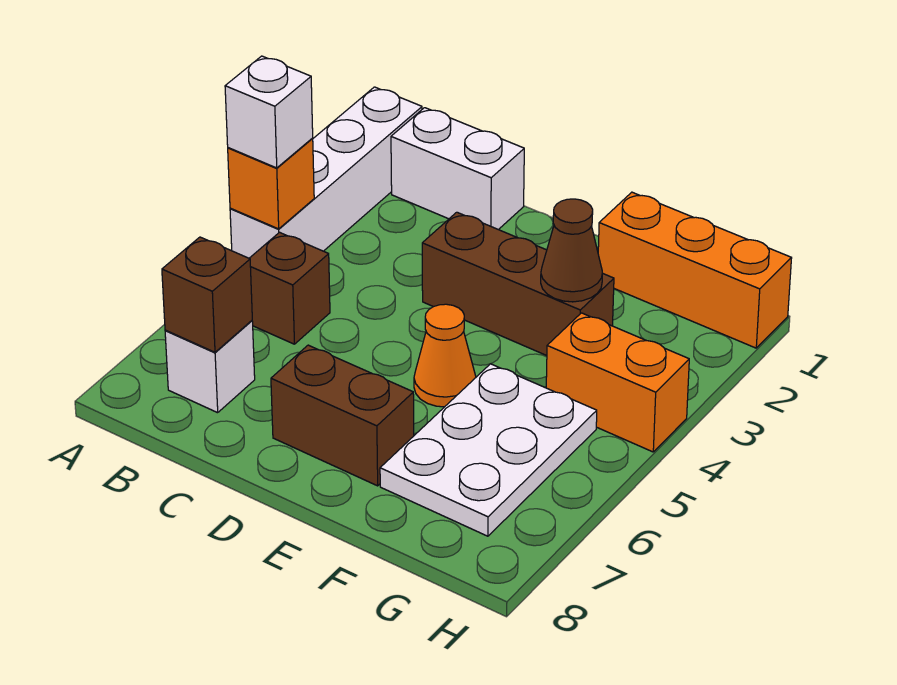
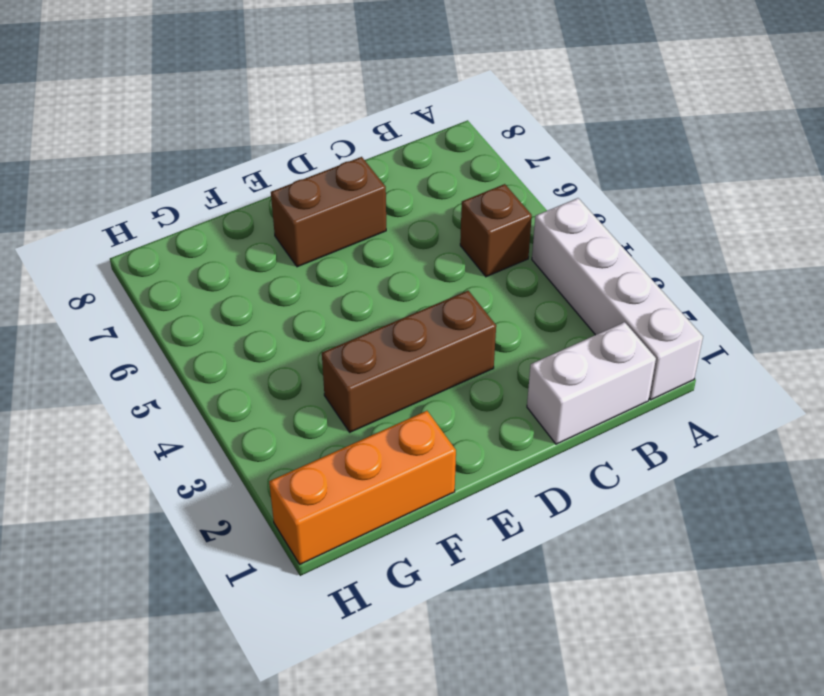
none -> white brick B7 level 1
none -> orange cone E5 level 1
none -> white plate F5:G7 level 1

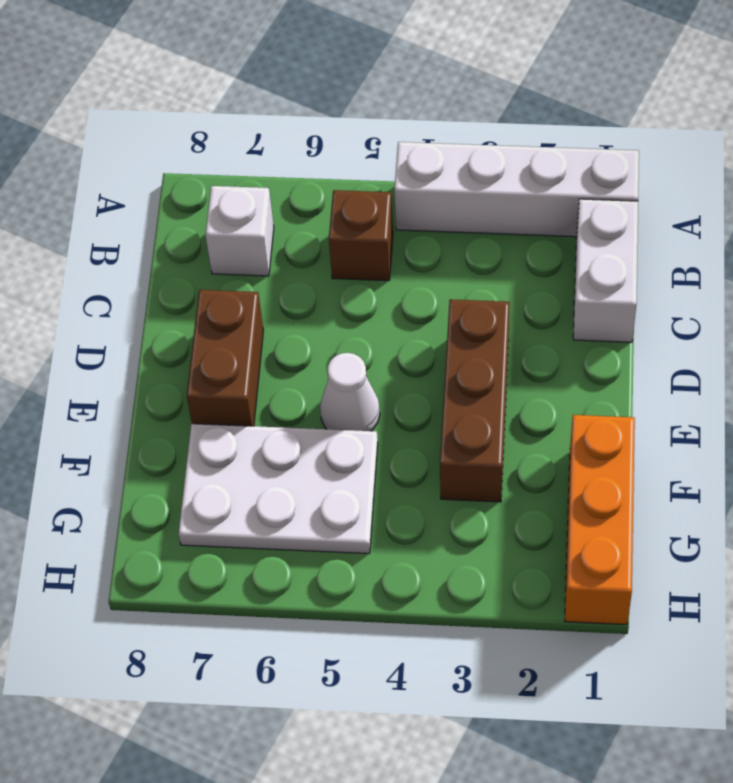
white cone E5 level 1 -> orange cone E5 level 1
none -> orange brick G4:H4 level 1
none -> orange brick A4 level 2
none -> brown brick B7 level 2

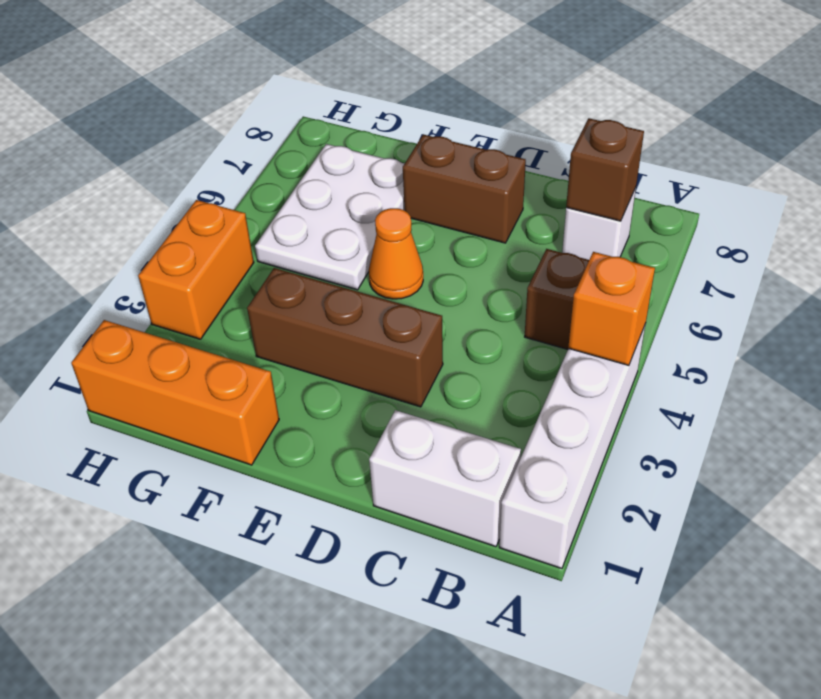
orange brick H3:H4 level 1 -> orange brick G4:H4 level 1
none -> brown cone F3 level 2
none -> white brick A4 level 3

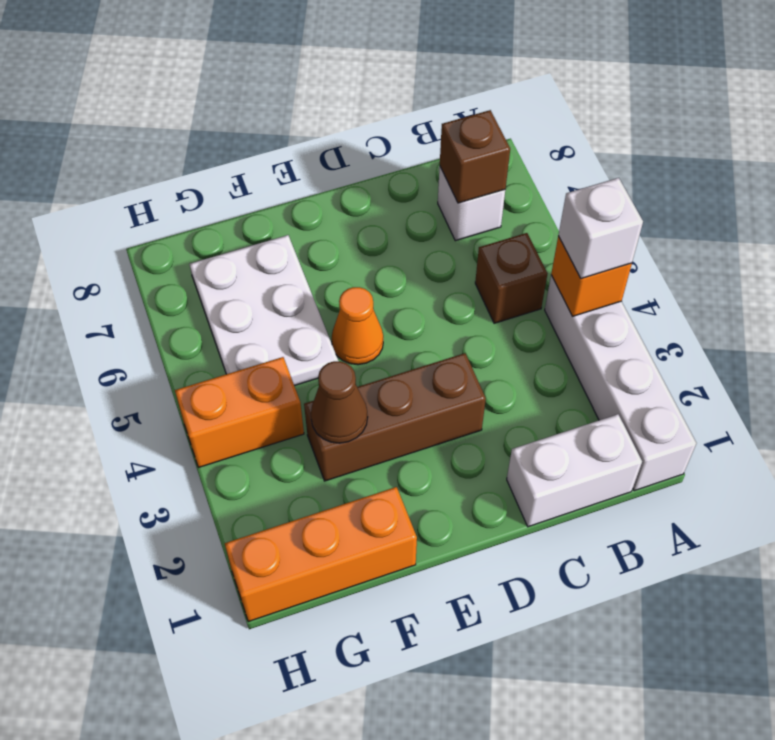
none -> brown brick D7:E7 level 1

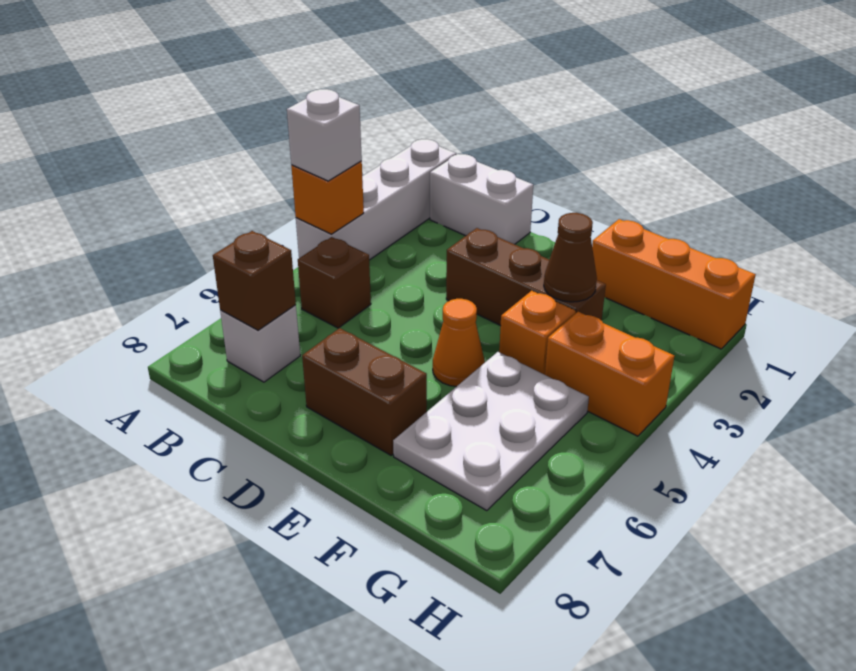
orange brick F4 level 1 -> none

